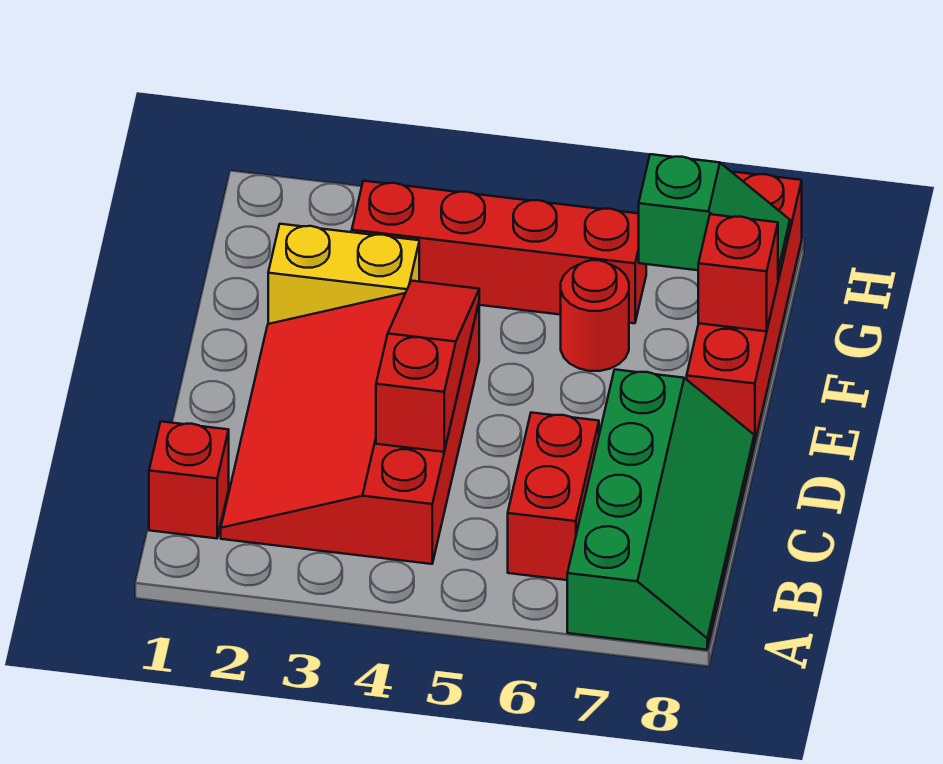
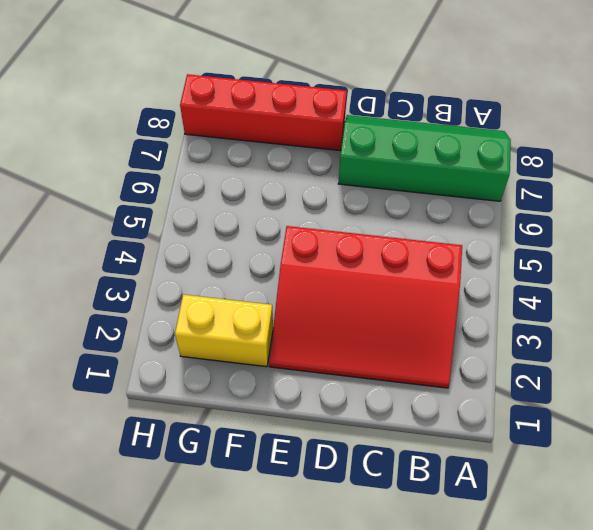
yellow brick F2:G2 level 1 -> yellow brick F2:F3 level 1
none -> red brick B1 level 1
none -> red brick B6:C6 level 1

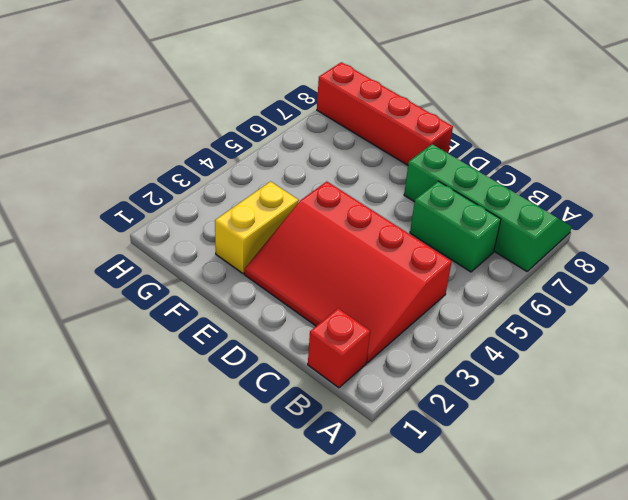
green brick B6:C6 level 1 -> red brick B6:C6 level 1
none -> red round brick F6 level 1
none -> red brick G3:G6 level 1

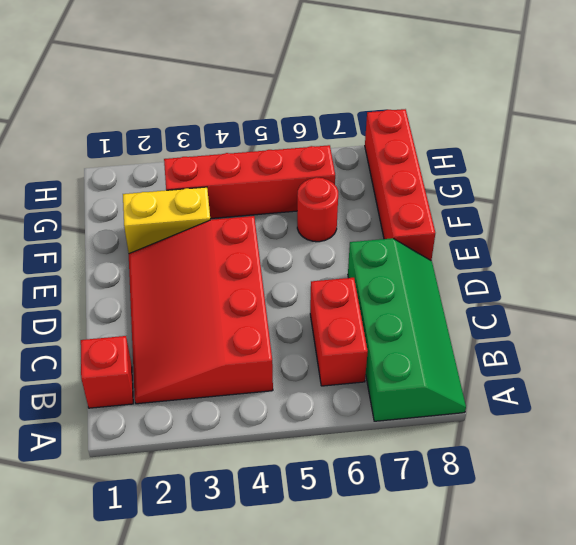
none -> red slope C4:E4 level 2 top C
none -> red brick F8 level 2

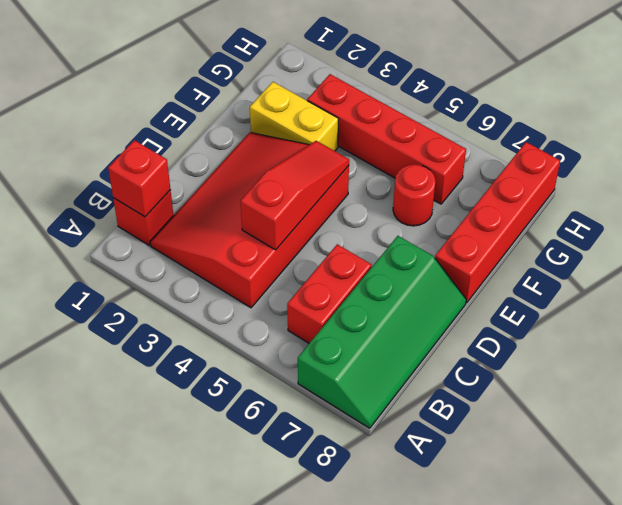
red brick B1 level 2 -> red brick F8 level 2
none -> green slope G7:G8 level 2 top 7

